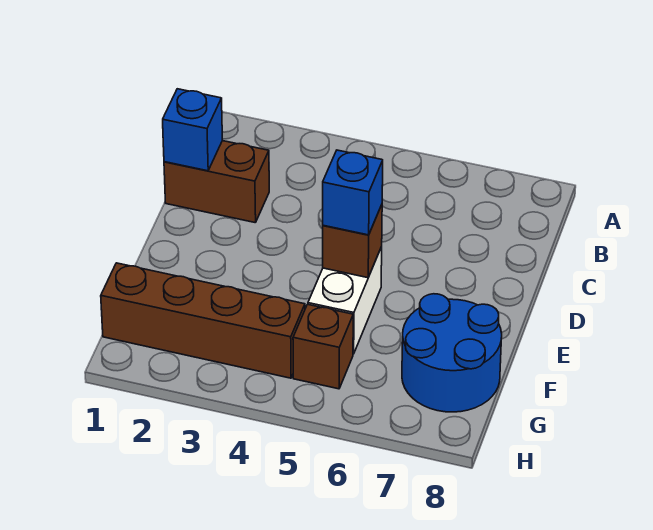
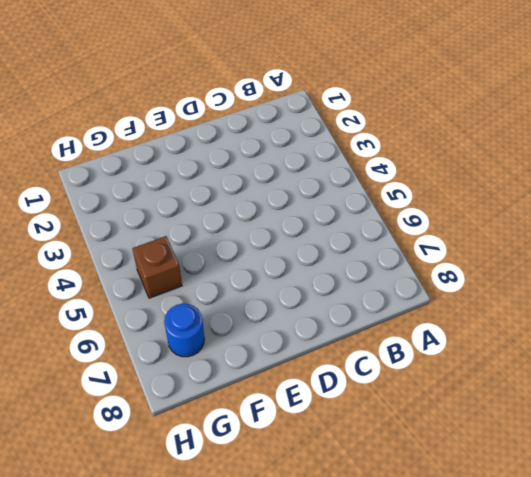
blue round brick G7 level 1 -> blue round brick F7:G8 level 1
none -> brown brick C1:C2 level 1
none -> white brick E5:F5 level 1

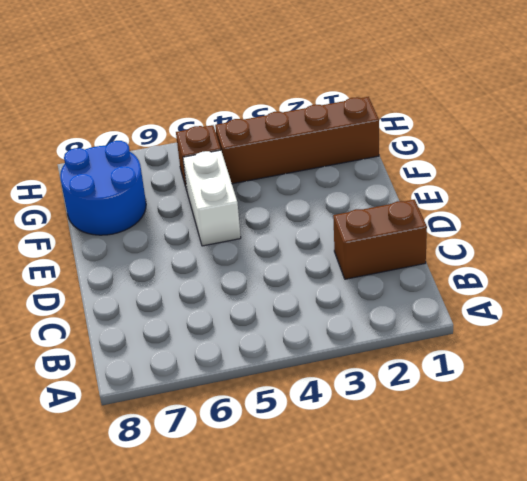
none -> blue brick C1 level 2
none -> brown brick E5 level 2

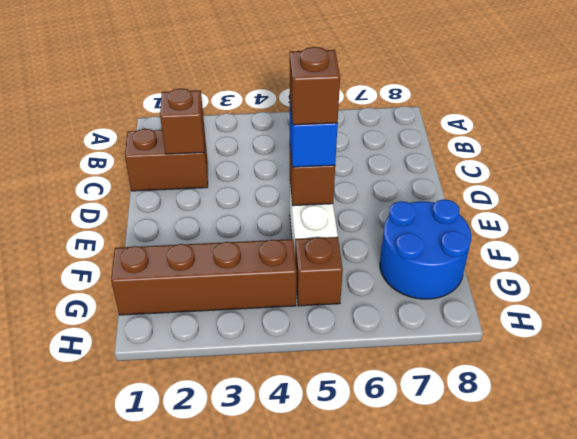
brown brick C2 level 2 -> none
brown brick E5 level 4 -> none
none -> blue brick C1 level 2

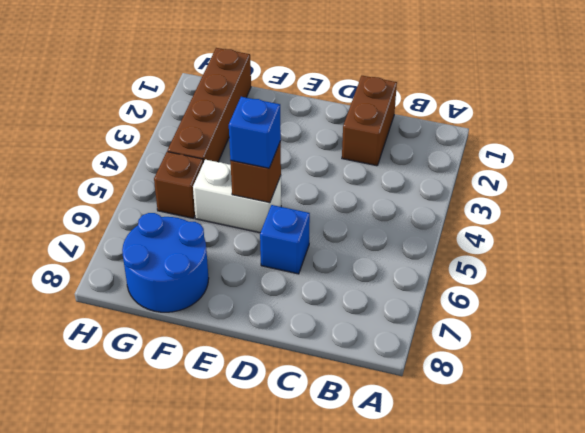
blue brick D6 level 1 -> blue brick C1 level 2

